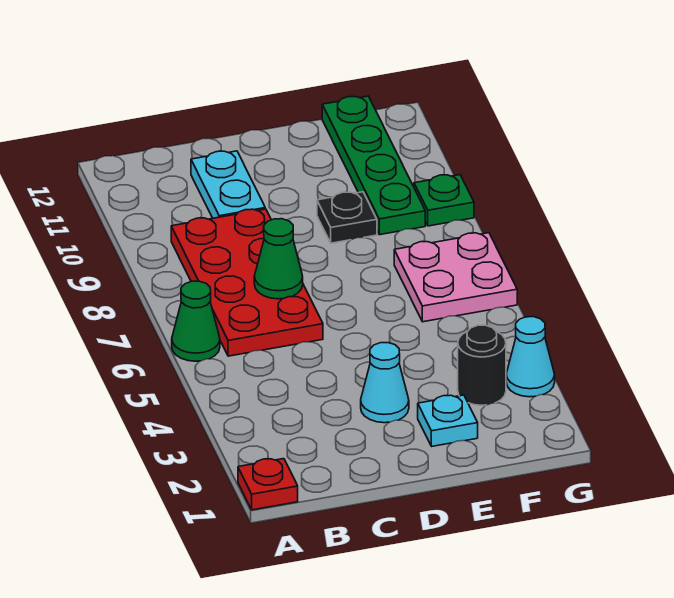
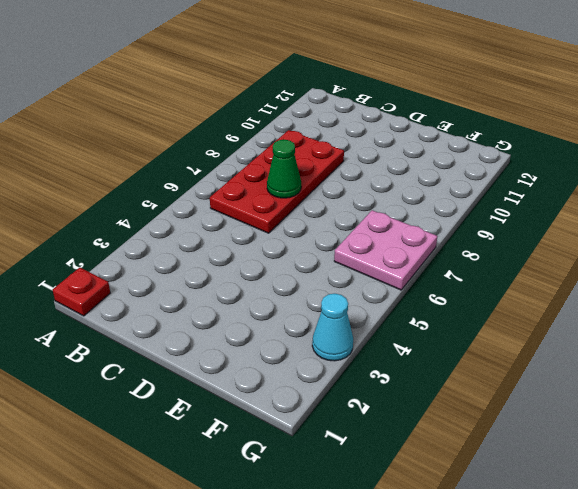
none -> green cone A6 level 1
none -> cyan plate C10:C11 level 1
none -> cyan cone D3 level 1

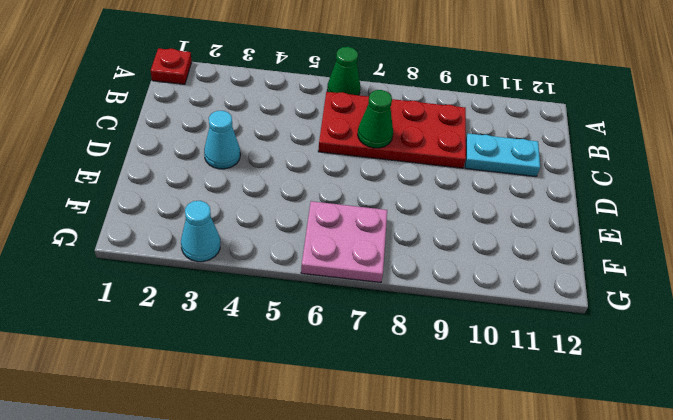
none -> cyan plate E2 level 1
none -> black plate E9 level 1
none -> black round brick F3 level 1

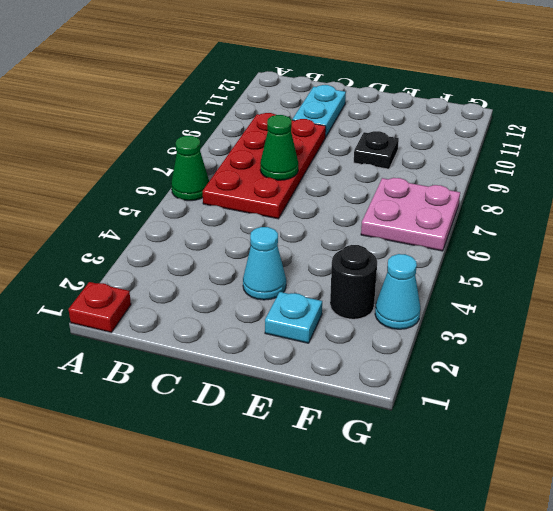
none -> green plate F9:F12 level 1
none -> green plate G9 level 1

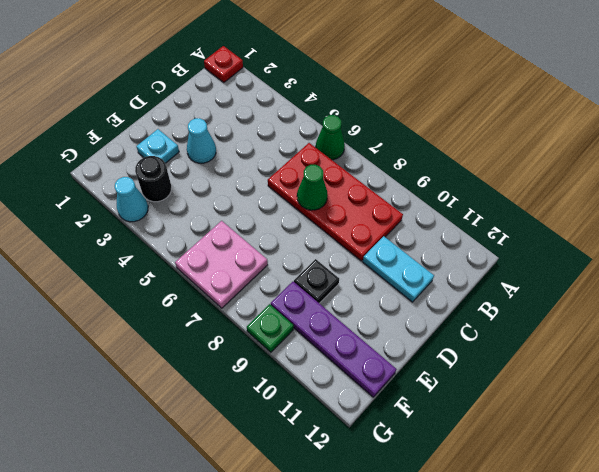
purple plate F9:F12 level 1 -> green plate F9:F12 level 1

